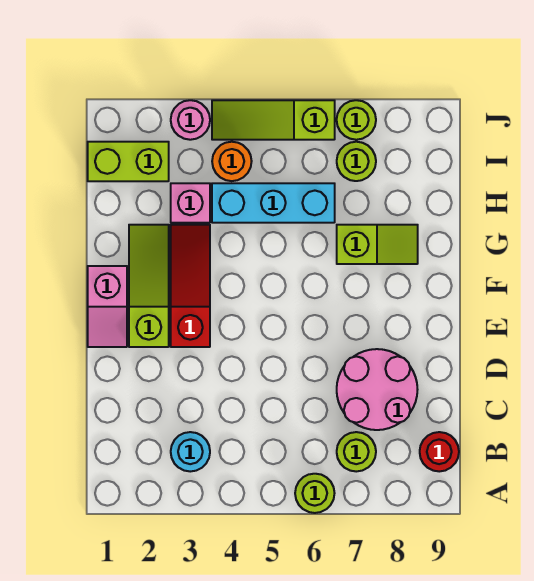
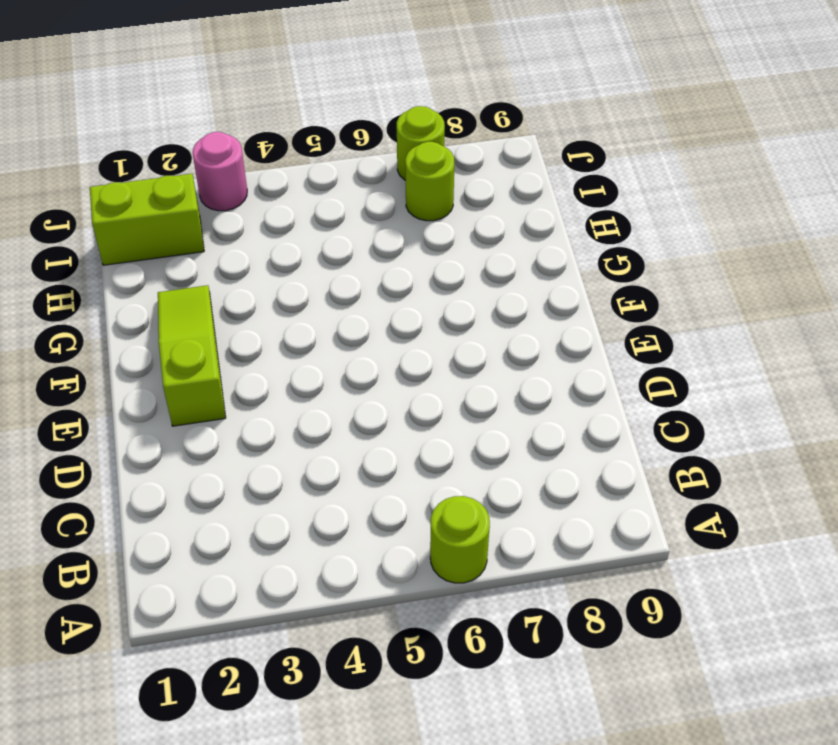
none -> cyan round brick B3 level 1
none -> lime round brick B7 level 1
none -> red round brick B9 level 1

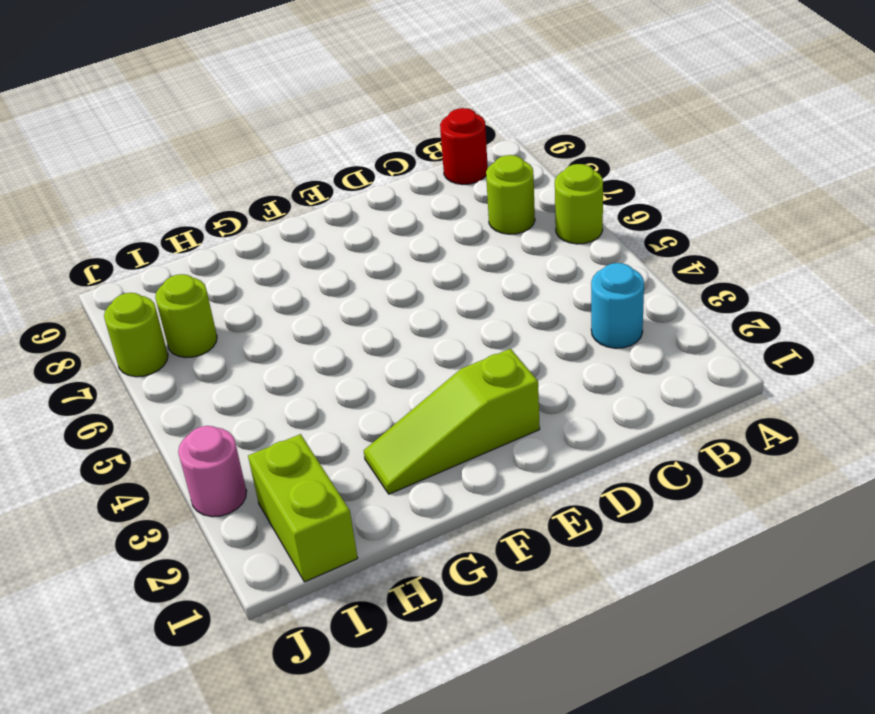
none -> pink round brick C7:D8 level 1
none -> pink slope E1:F1 level 1 top F
none -> red slope E3:G3 level 1 top E

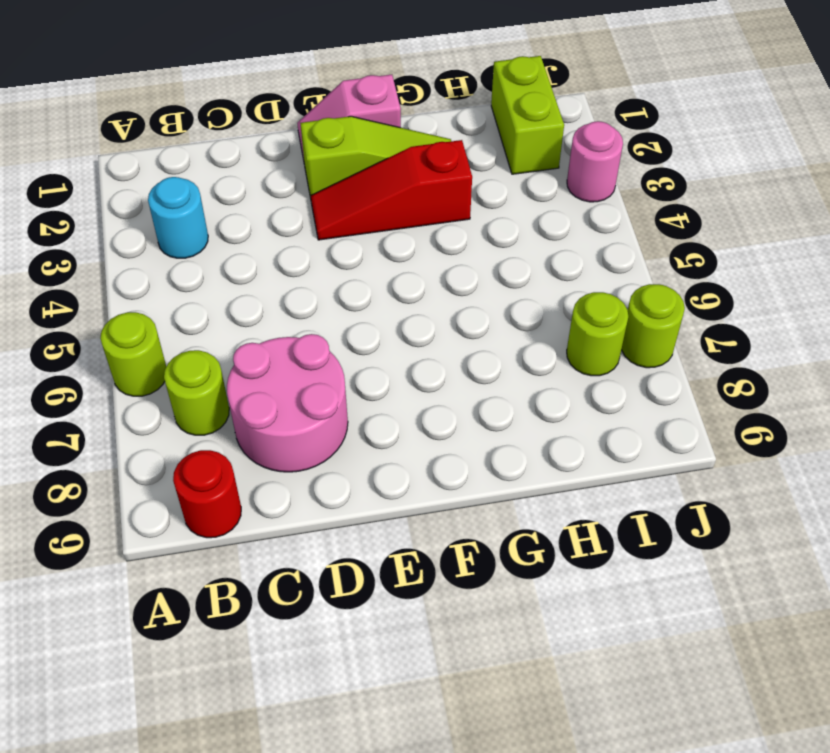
red slope E3:G3 level 1 top G -> red slope E3:G3 level 1 top E
none -> lime slope G7:G8 level 1 top 7
none -> pink brick H3 level 1
none -> cyan brick H4:H6 level 1

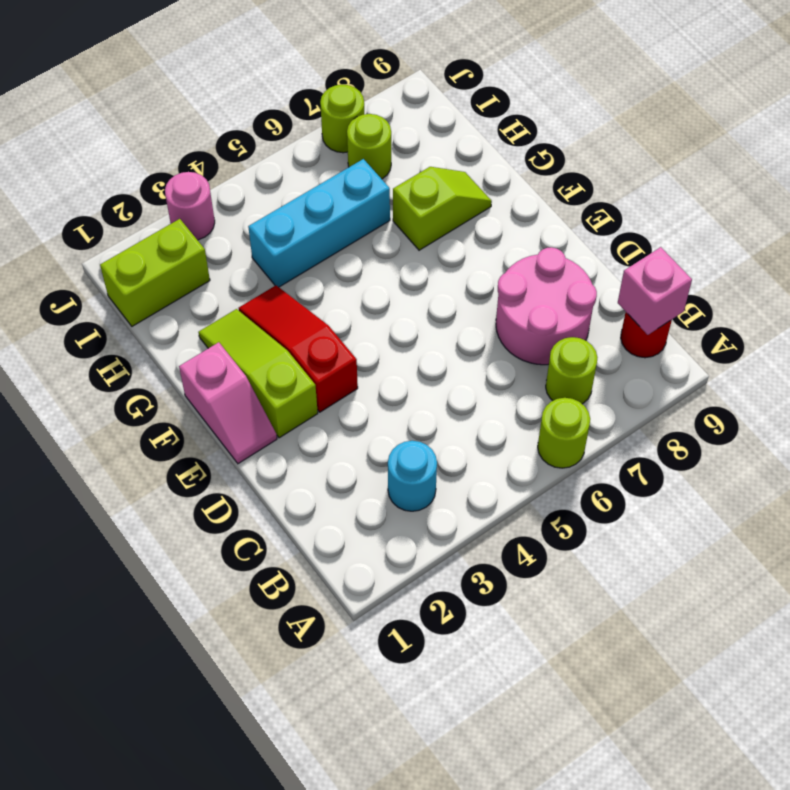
pink brick B9 level 2 -> pink brick H3 level 1
none -> orange round brick I4 level 1
none -> lime slope J4:J6 level 1 top 6

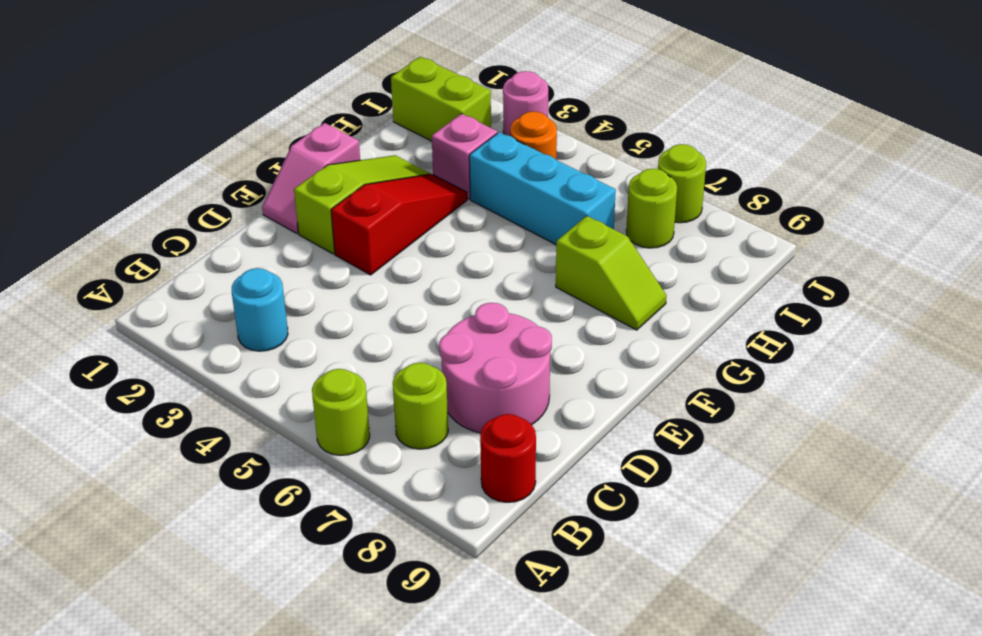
none -> lime slope J4:J6 level 1 top 6

